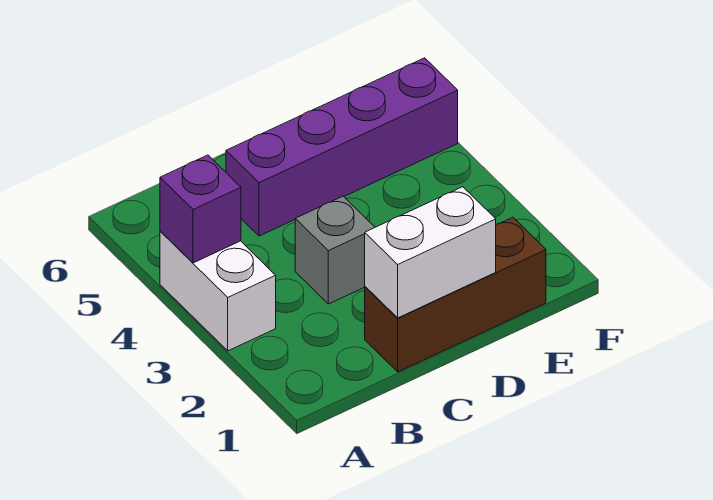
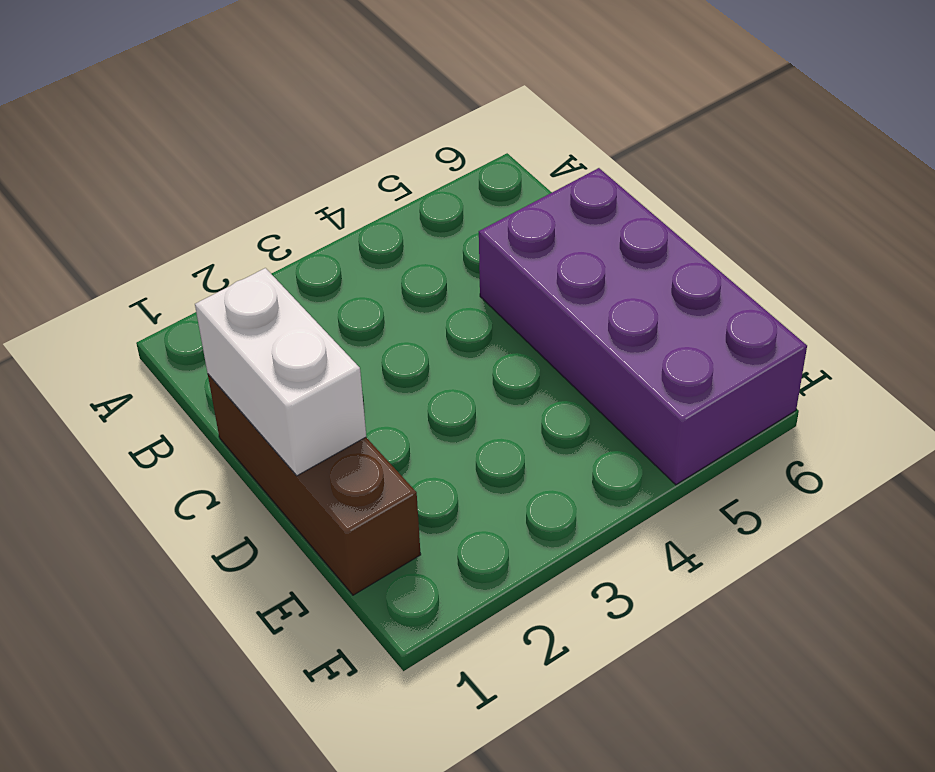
purple brick C5:F6 level 1 -> purple brick C5:F5 level 1
none -> white brick A3:A4 level 1
none -> grey brick C3 level 1

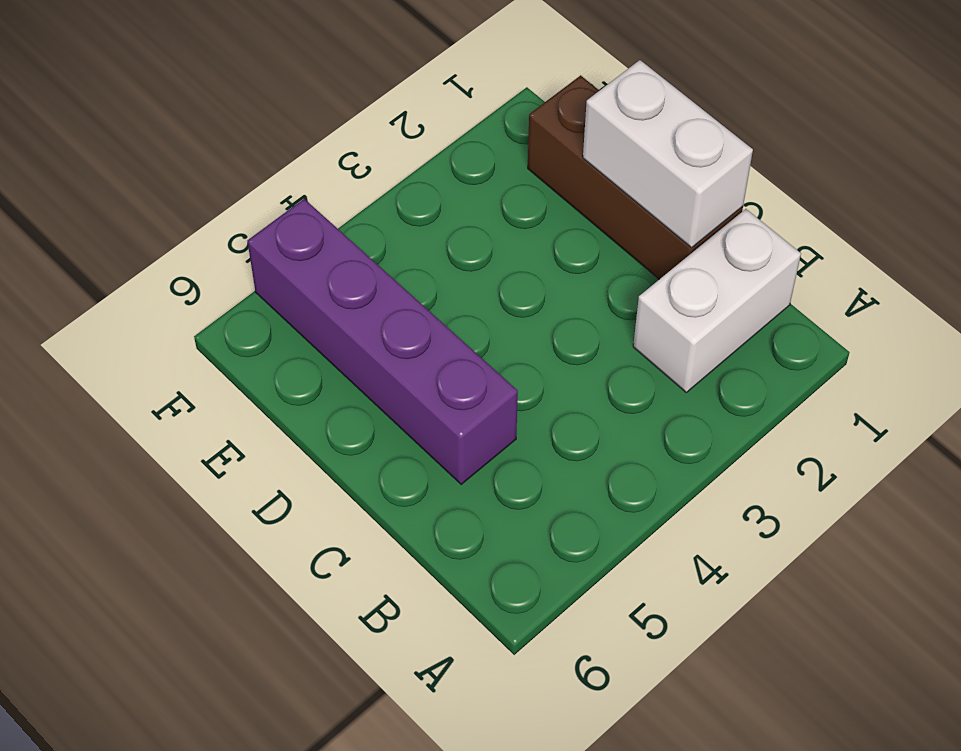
white brick B1:B2 level 1 -> white brick A3:A4 level 1
none -> grey brick C3 level 1
none -> purple brick A4 level 2

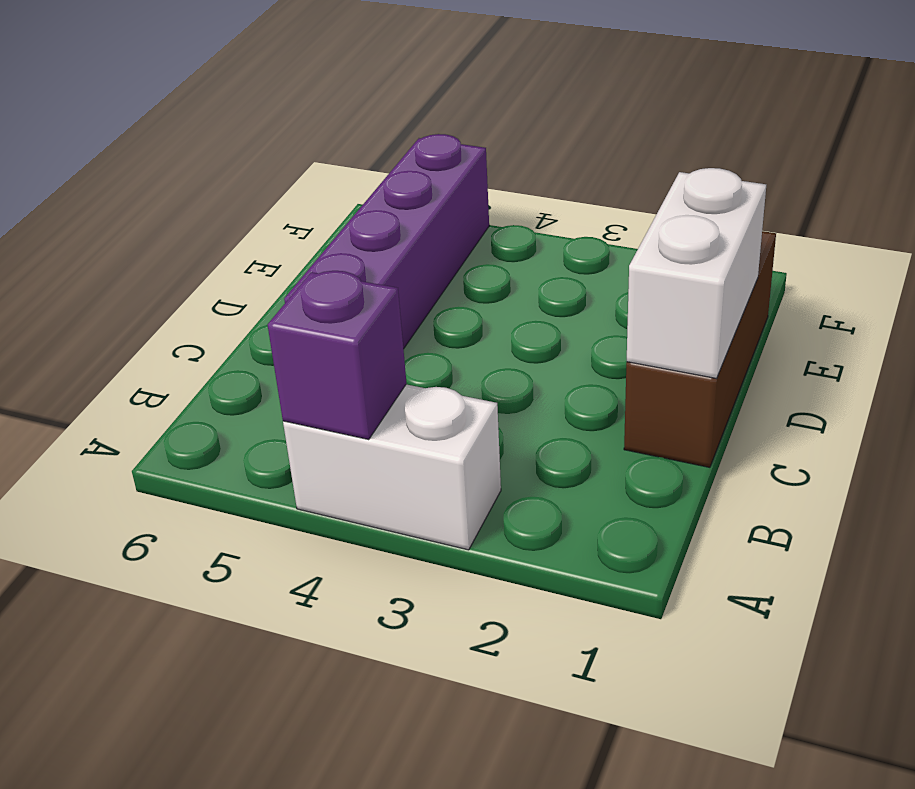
none -> grey brick C3 level 1

